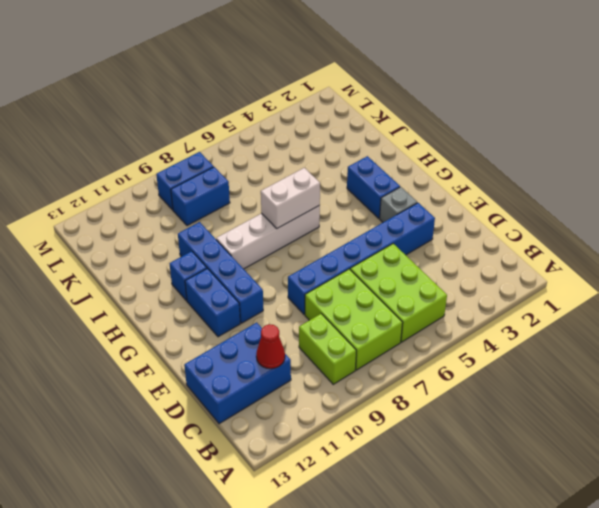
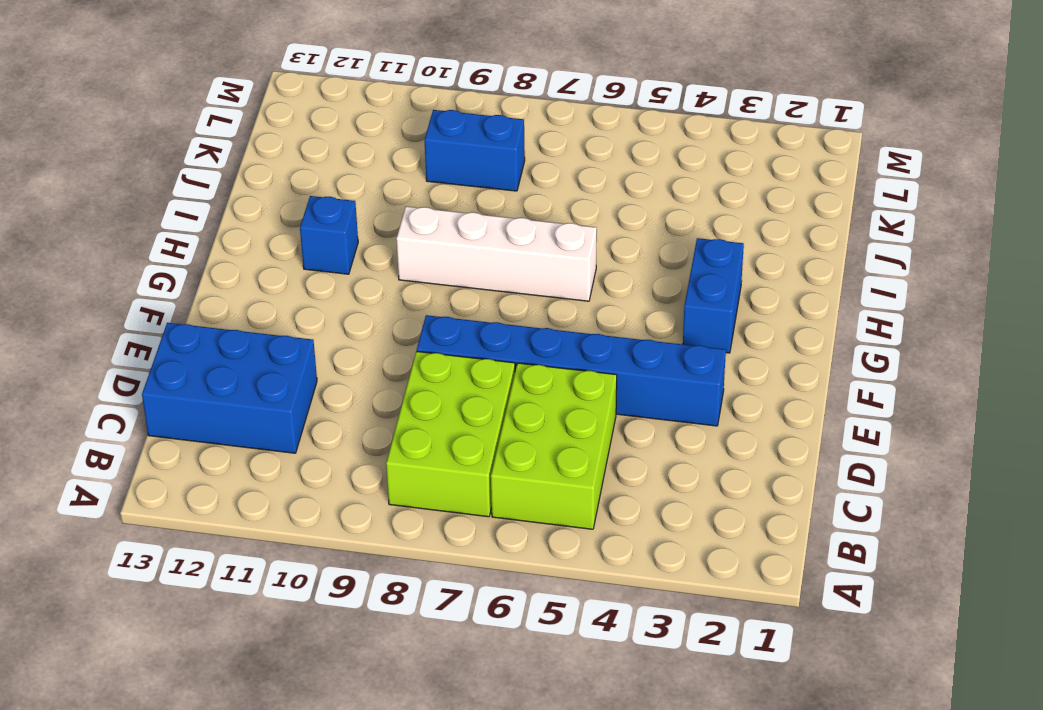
none -> lime brick B9:C9 level 1
none -> grey brick F3 level 1
none -> blue brick F10:I10 level 1

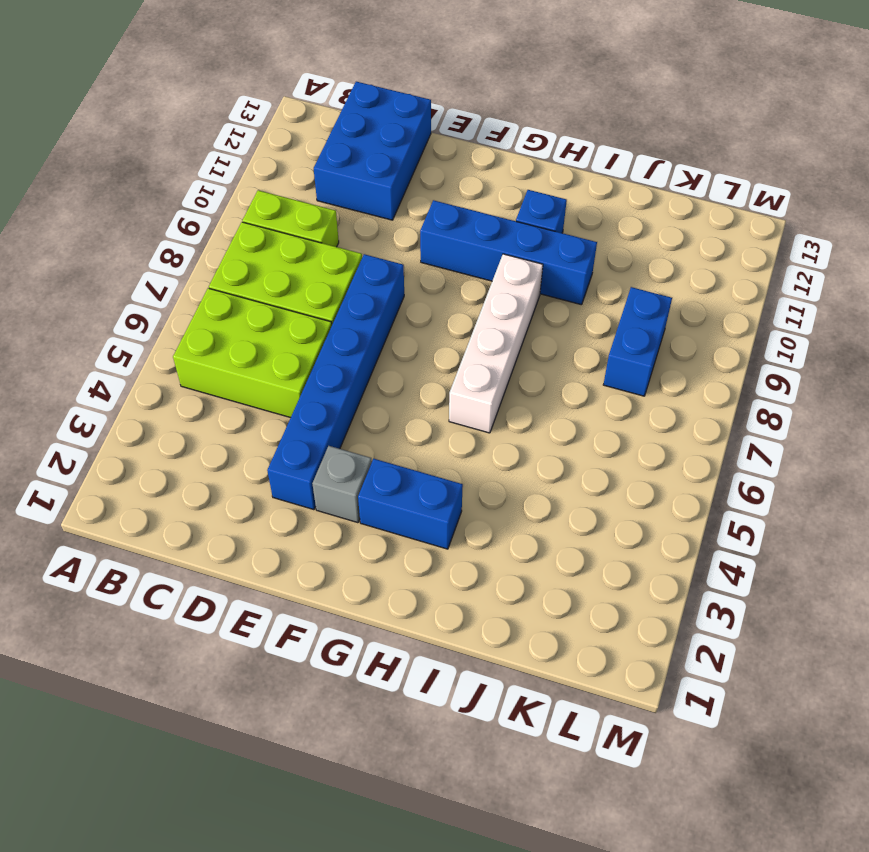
none -> blue brick F11:G11 level 1
none -> blue brick L8:L9 level 1
none -> red cone C11 level 2

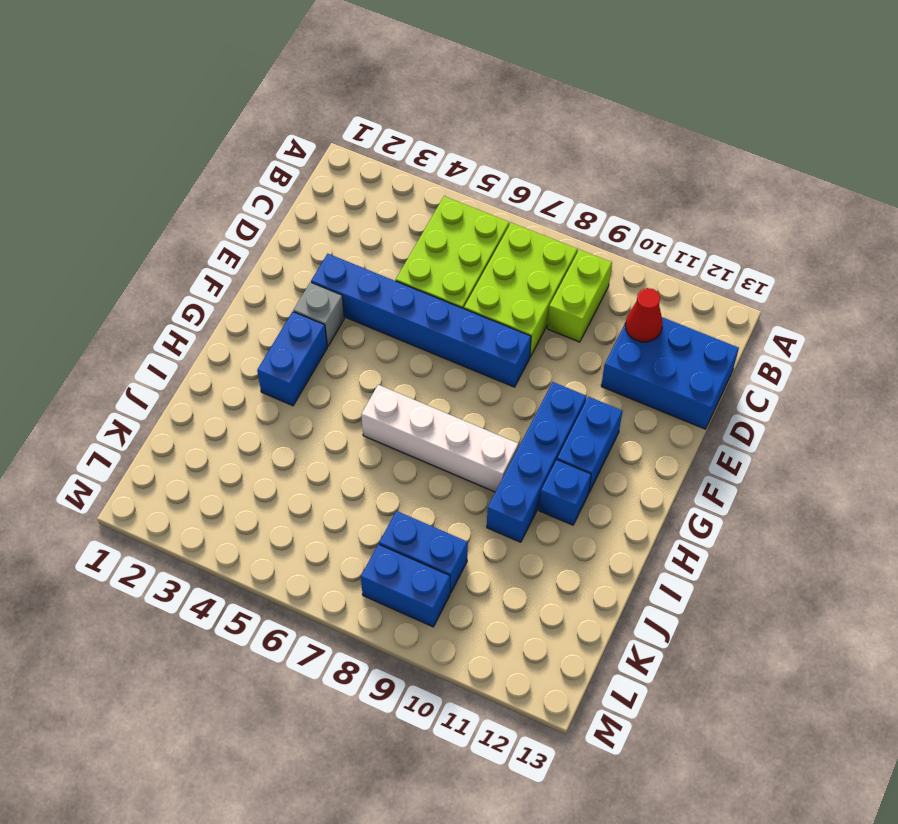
none -> white brick H6:H7 level 2

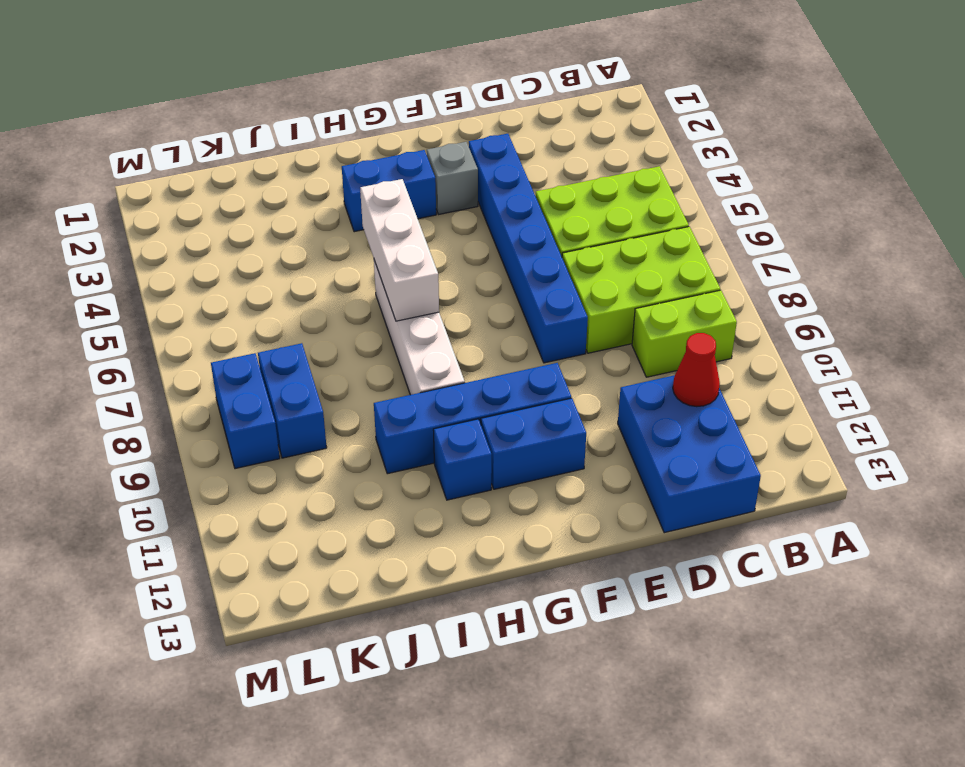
white brick H5:H7 level 2 -> white brick H6:H7 level 2

